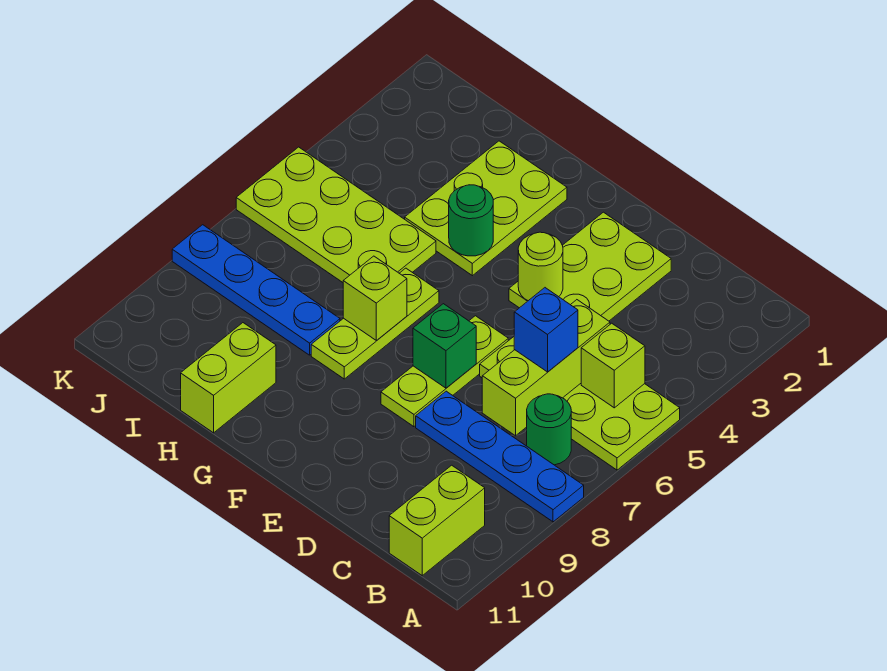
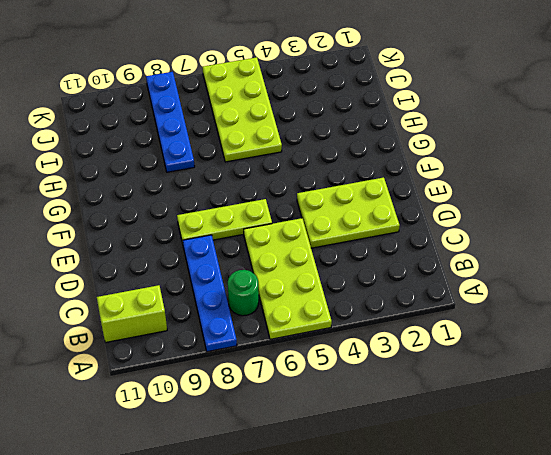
none -> lime plate G2:H4 level 1
none -> lime plate G6:G8 level 1
none -> lime brick H10:H11 level 1

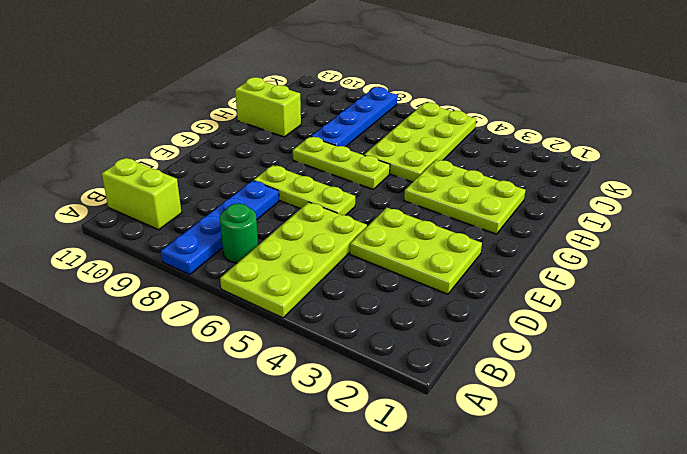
none -> lime brick B5 level 2
none -> lime brick C5:C7 level 2
none -> lime round brick E4 level 2

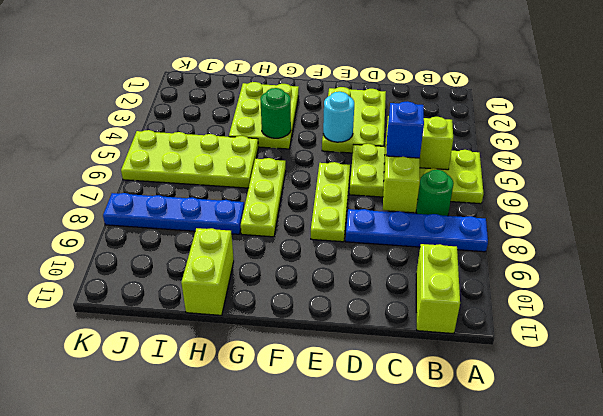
cyan round brick E4 level 2 -> lime round brick E4 level 2
none -> green brick E7 level 2
none -> lime brick G7 level 2

